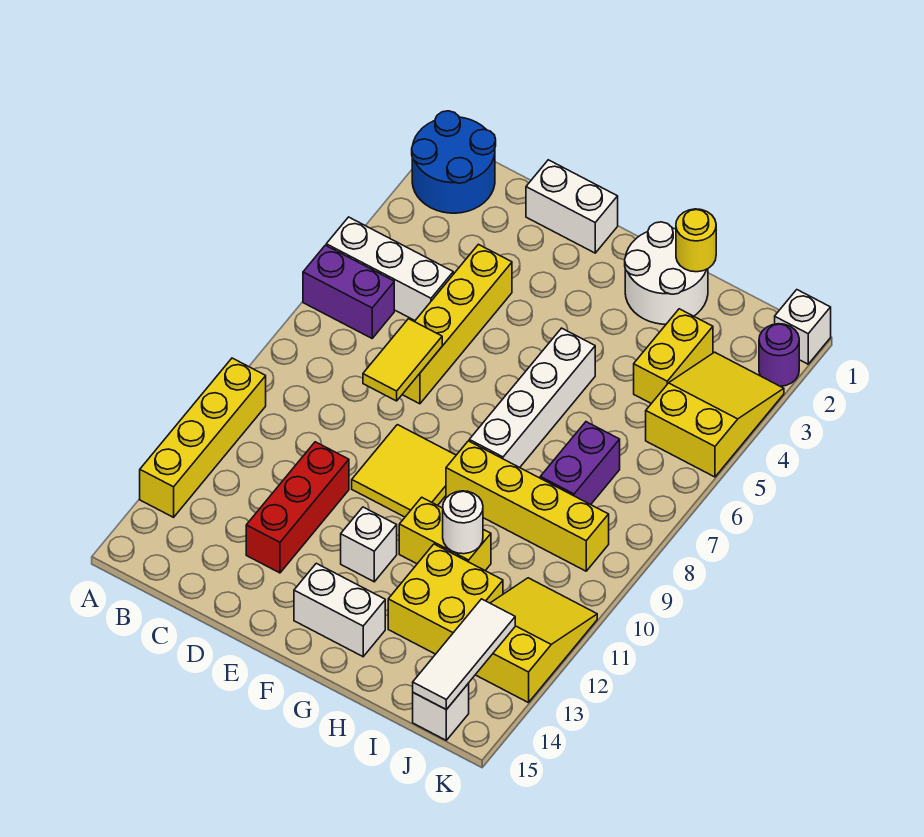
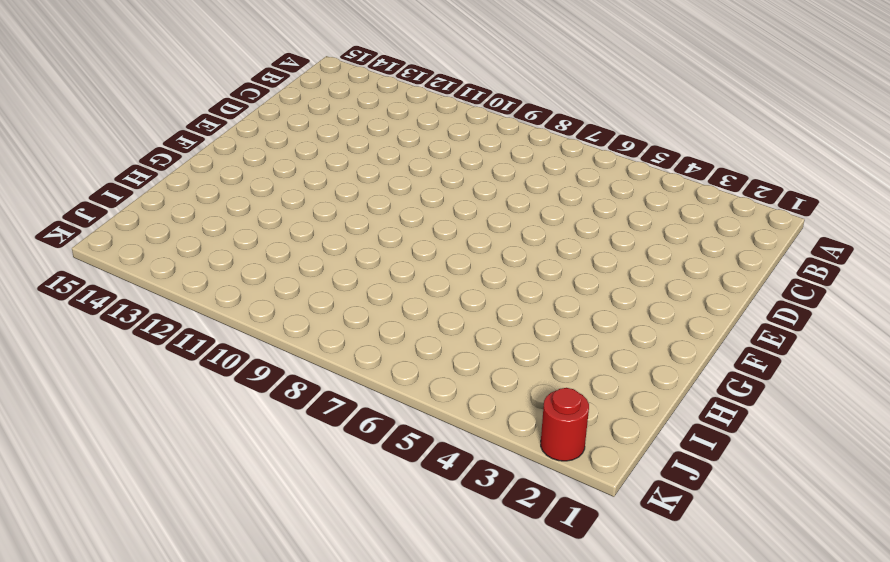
red round brick K2 level 1 -> purple round brick K2 level 1
none -> blue round brick A1:B2 level 1
none -> white brick A5:C5 level 1
none -> purple brick A6:B6 level 1

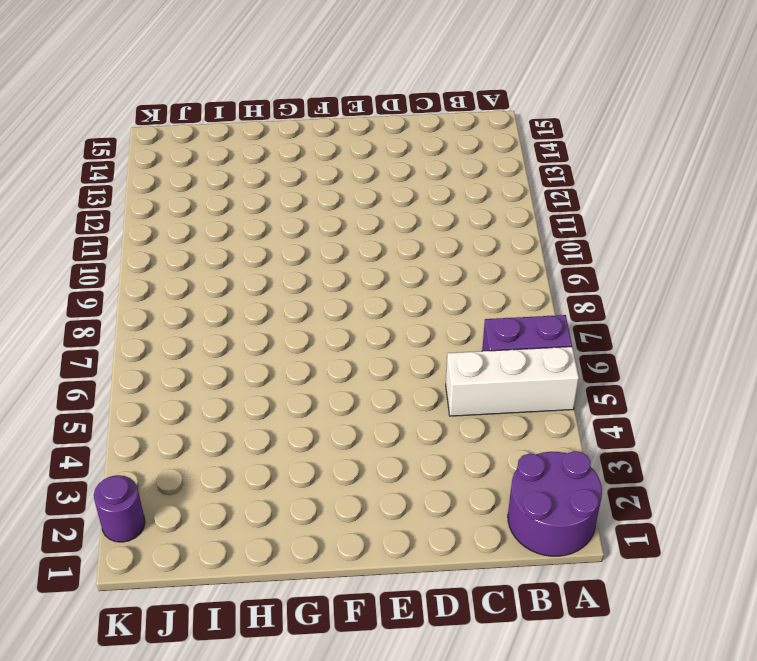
purple round brick A1:B2 level 1 -> blue round brick A1:B2 level 1
none -> yellow brick A10:A13 level 1
none -> white brick D1:E1 level 1
none -> yellow brick D4:D7 level 1

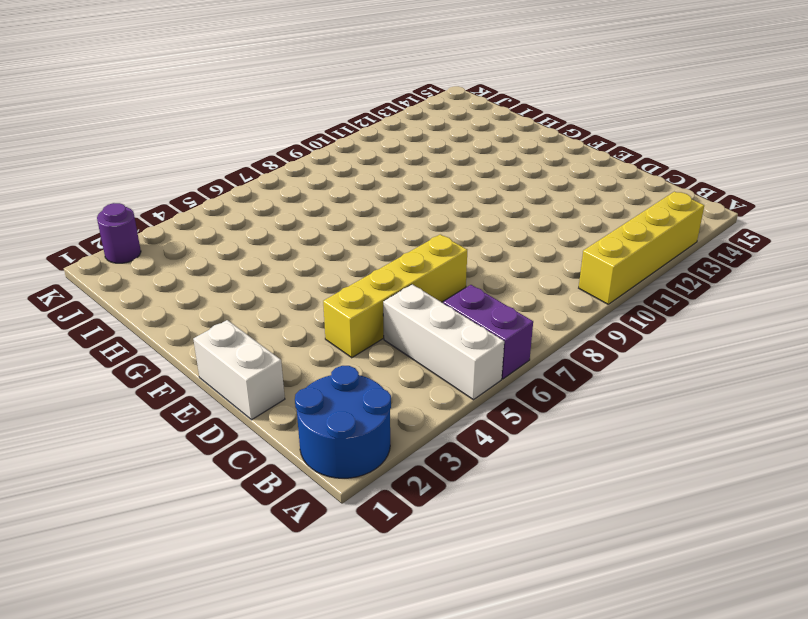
none -> red brick D11:D13 level 1
none -> yellow tile E9:F10 level 1
none -> white brick F12 level 1

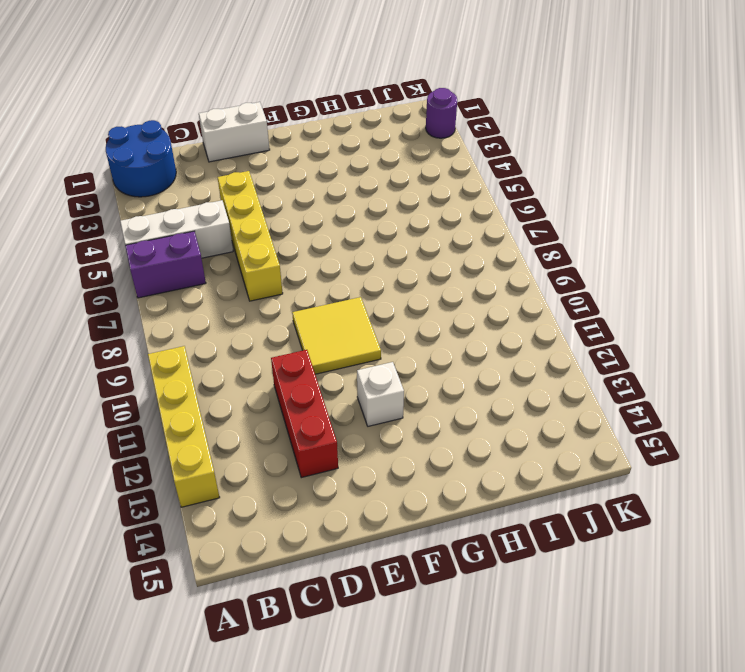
none -> white brick F14:G14 level 1
none -> white round brick G1:H2 level 1
none -> white brick G5:G8 level 1

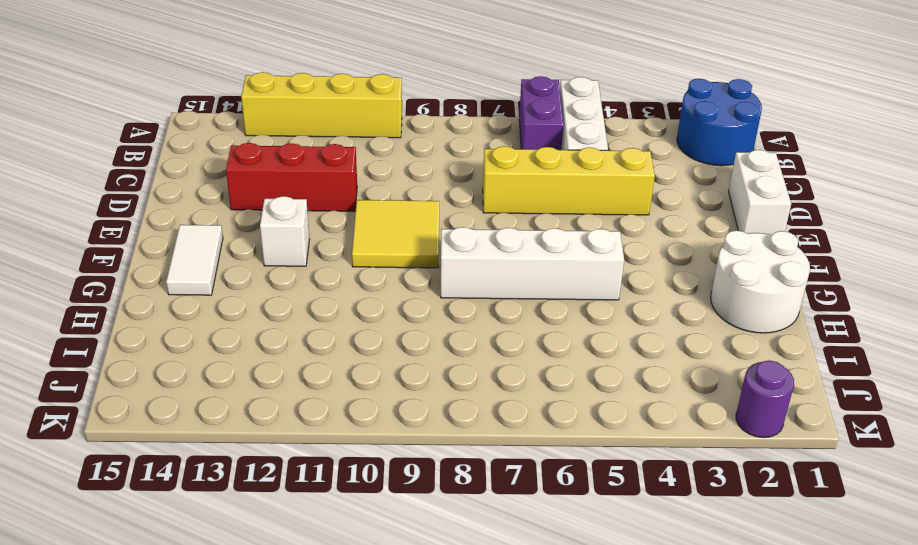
white tile F14:G14 level 1 -> white brick F14:G14 level 1
none -> yellow brick G9:J9 level 1
none -> yellow brick G11:H11 level 1
none -> yellow brick H12:I13 level 1

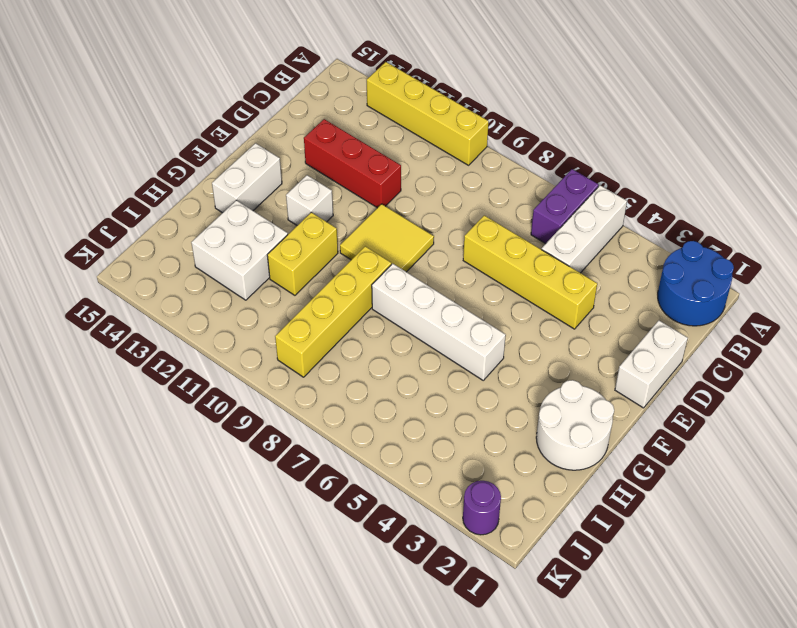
white brick H12:I13 level 1 -> yellow brick H12:I13 level 1
none -> yellow brick I3:I4 level 1
none -> purple brick I7:I8 level 1
none -> yellow slope J3:K5 level 1 top 5

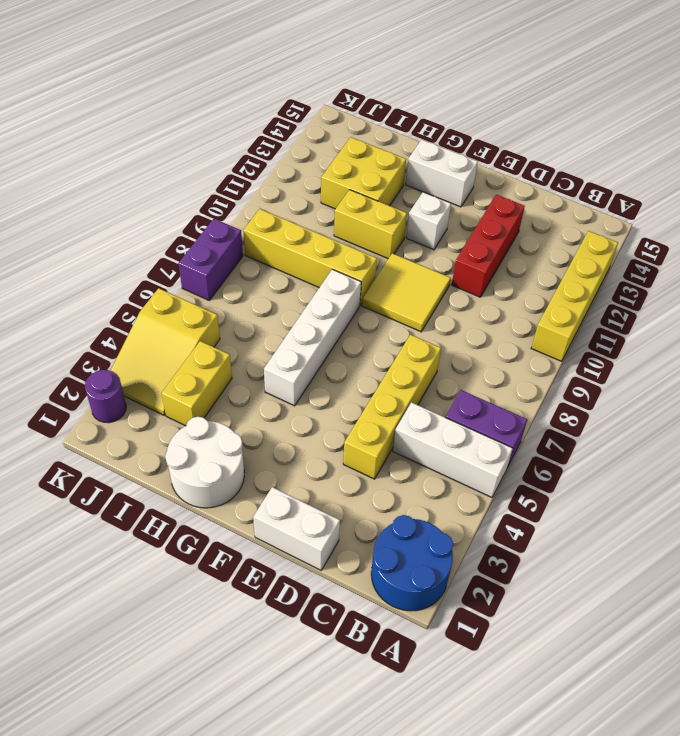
purple brick K7:K8 level 1 -> purple brick I7:I8 level 1
none -> yellow slope J11:K13 level 1 top 13
none -> white brick J15 level 1
none -> white brick K1 level 1

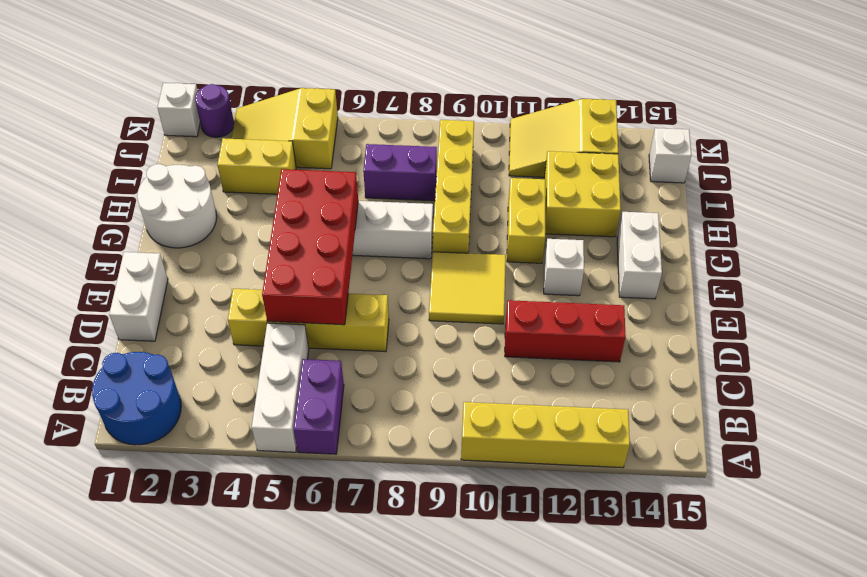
red brick D5:G6 level 2 -> none
none -> yellow tile D7:D8 level 2
none -> yellow round brick H1 level 2
none -> white round brick H11 level 2

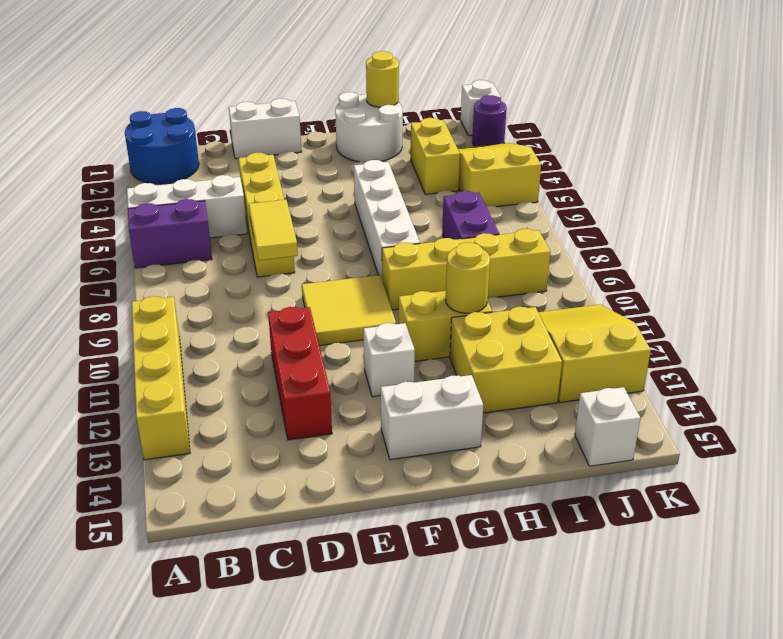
yellow round brick H11 level 2 -> white round brick H11 level 2
none -> white tile J13:J15 level 2

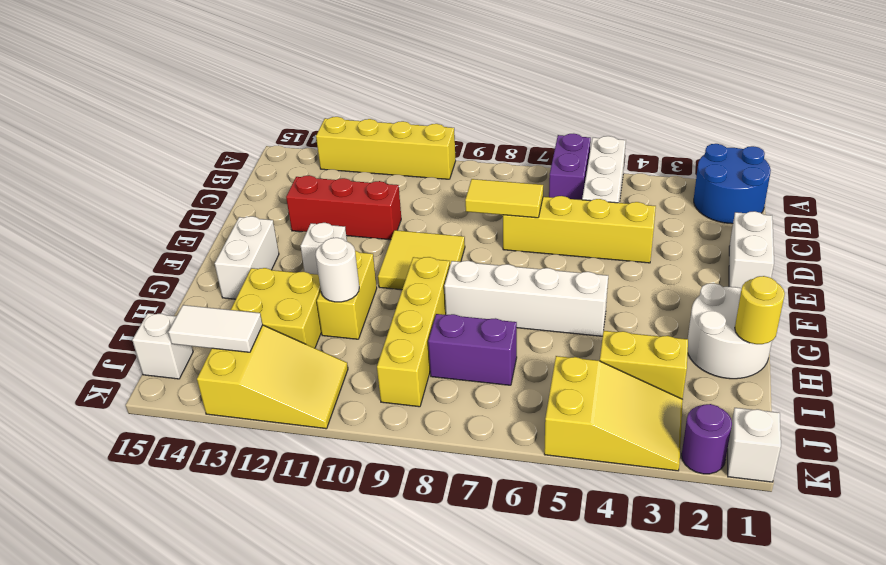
white tile J13:J14 level 2 -> white tile J13:J15 level 2

